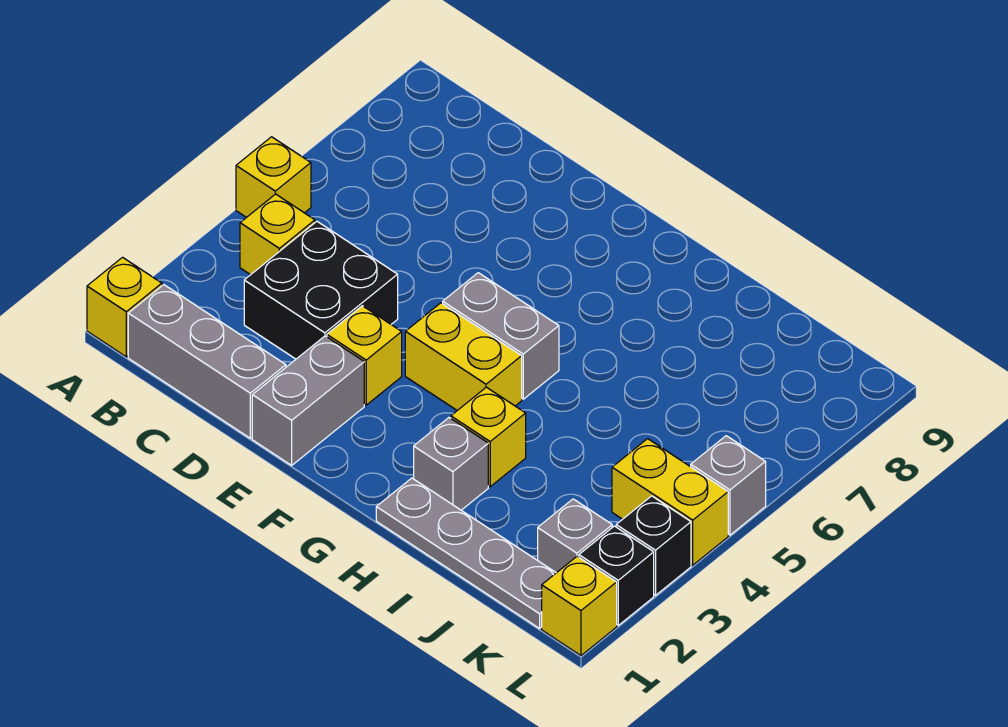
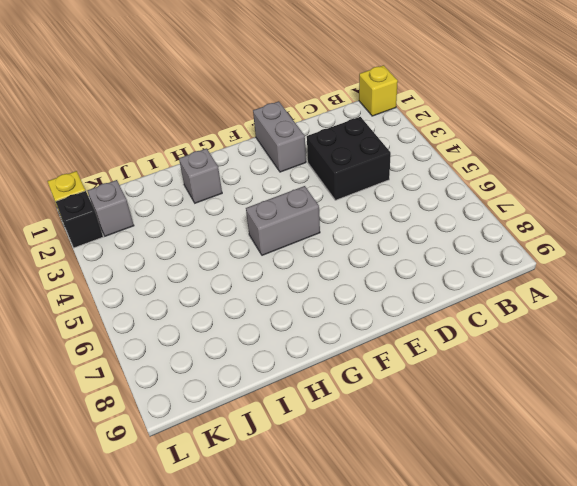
none -> yellow brick A5 level 1
none -> grey brick B1:D1 level 1
none -> yellow brick B4 level 1

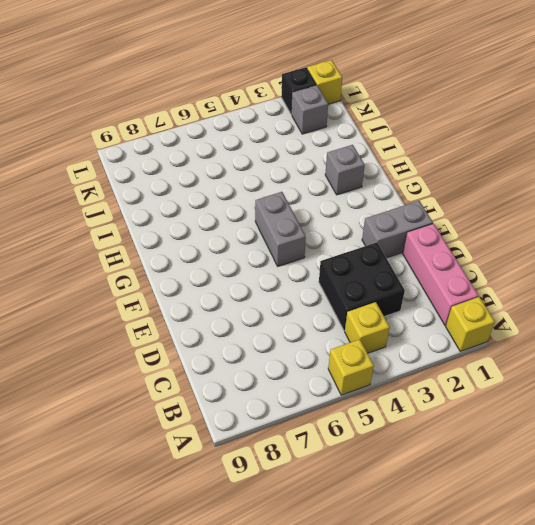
pink brick B1:D1 level 1 -> grey brick B1:D1 level 1
none -> yellow brick E3 level 1
none -> yellow brick F4:G4 level 1
none -> grey plate H1:K1 level 1

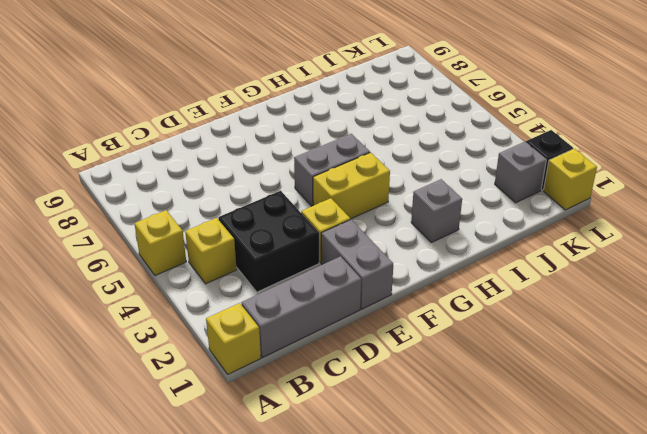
none -> grey plate H1:K1 level 1
none -> yellow brick H3 level 1
none -> yellow brick K4:L4 level 1

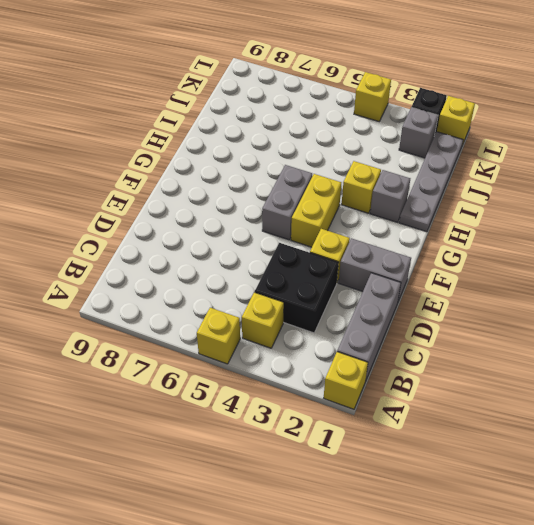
yellow brick L4 level 1 -> yellow brick K4:L4 level 1
none -> black brick L3 level 1
none -> grey brick L5 level 1

